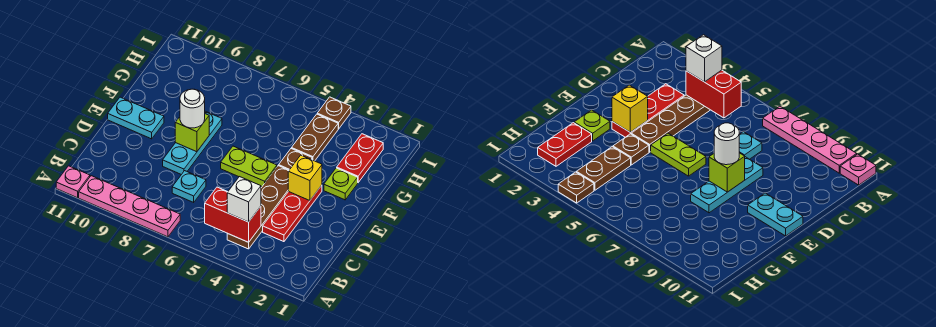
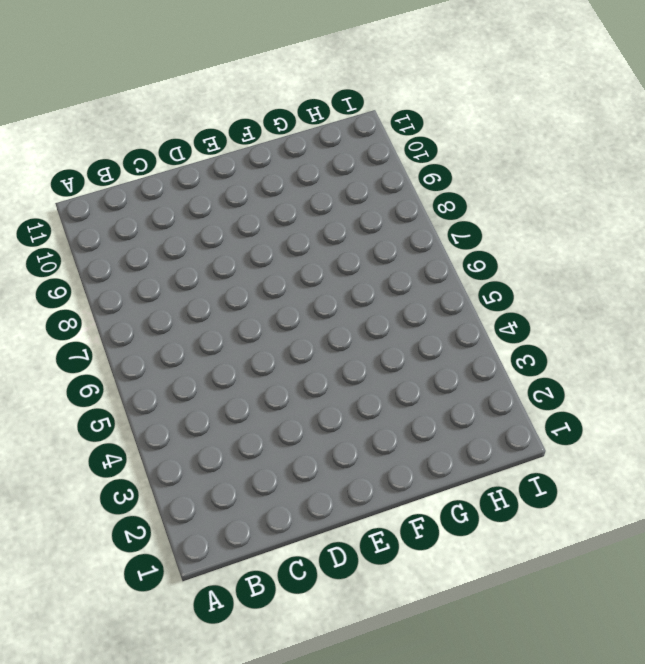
none -> pink plate A7:A10 level 1
none -> pink plate A11 level 1
none -> brown plate B4:E4 level 1

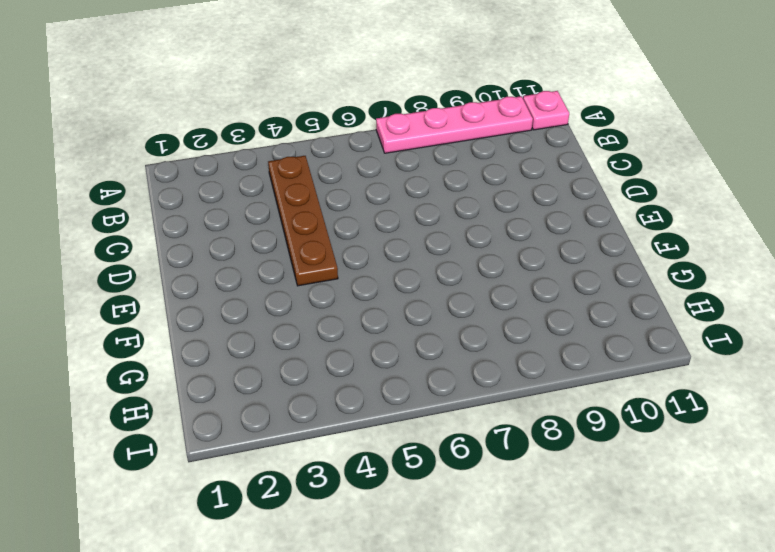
none -> red plate C3:E3 level 1
none -> cyan plate C7 level 1
none -> cyan plate D8:F8 level 1

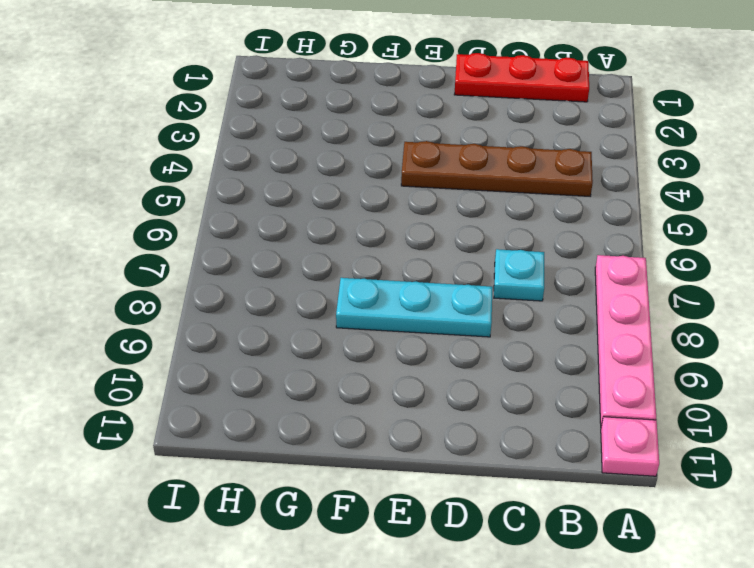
red plate B1:D1 level 1 -> red plate C3:E3 level 1
none -> lime plate E5:E6 level 1
none -> cyan plate E10:E11 level 1
none -> lime plate F2 level 1

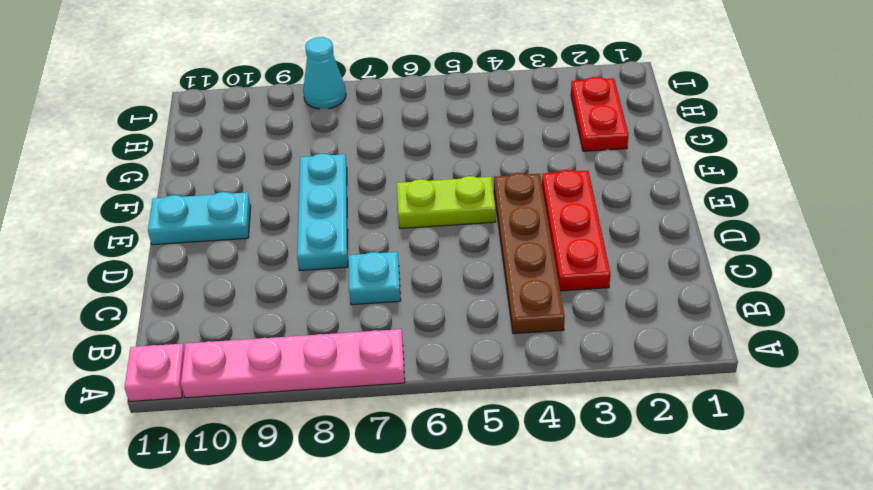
cyan cone I8 level 1 -> none
none -> lime plate F2 level 1
none -> brown plate F4 level 1
none -> brown plate G4:H4 level 1

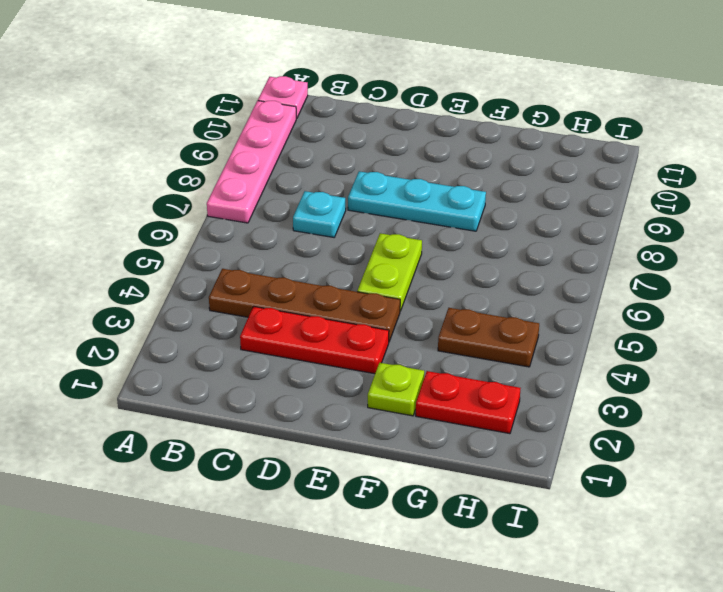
none -> cyan plate E10:E11 level 1
none -> brown plate F4 level 1
none -> brown plate I4 level 1

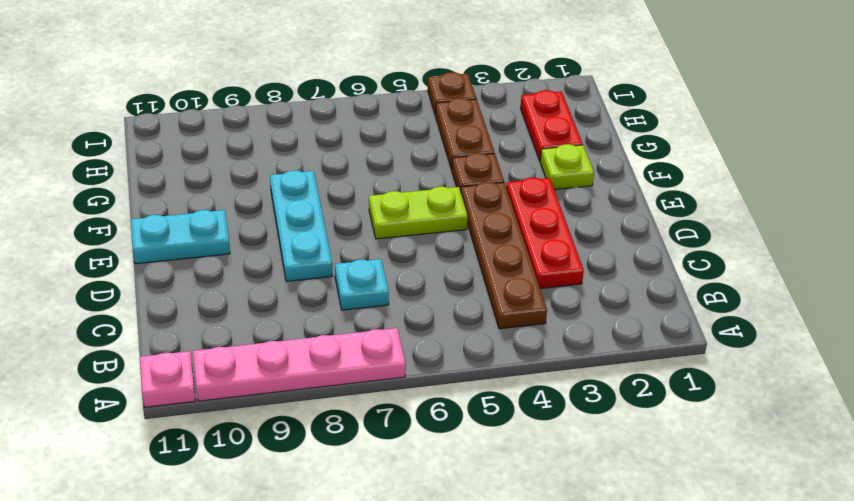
none -> red brick B4:B5 level 2
none -> yellow brick E3 level 2
none -> lime brick E8 level 2

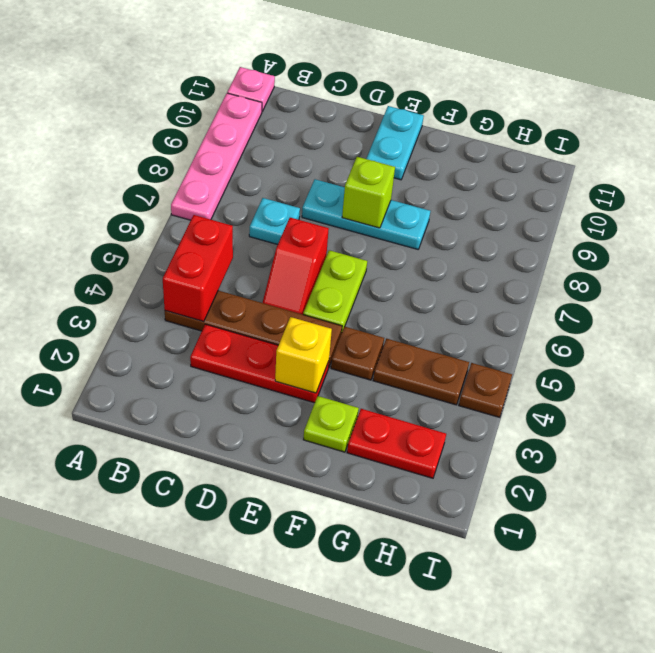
red slope D5:D6 level 1 top 6 -> none
none -> white brick B4 level 3
none -> white round brick E8 level 3

